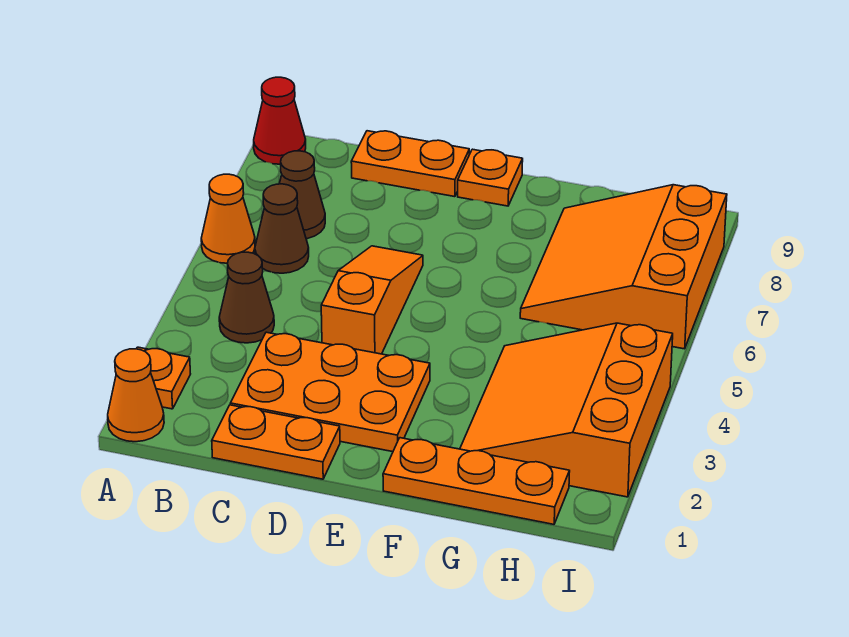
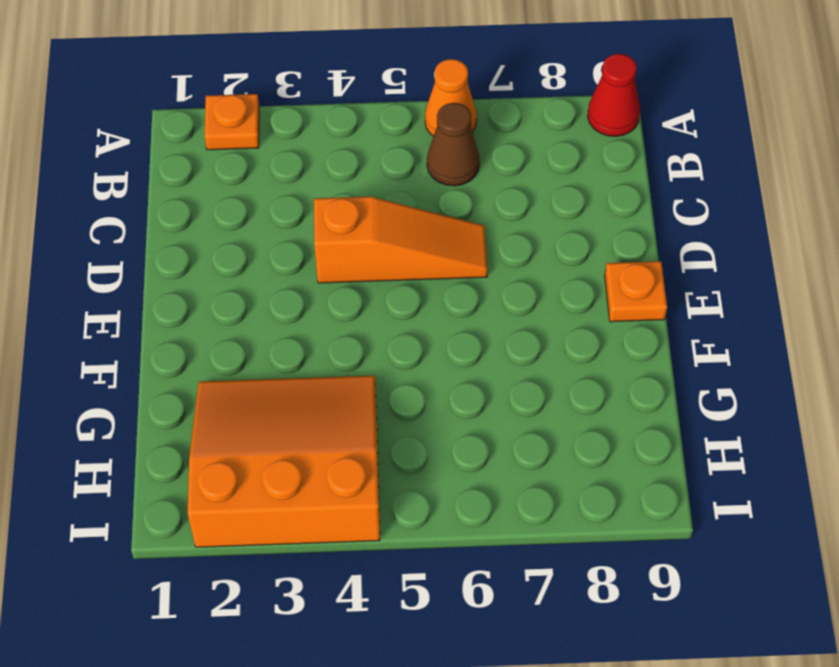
none -> orange cone A1 level 1
none -> brown cone B4 level 1
none -> brown cone B7 level 1

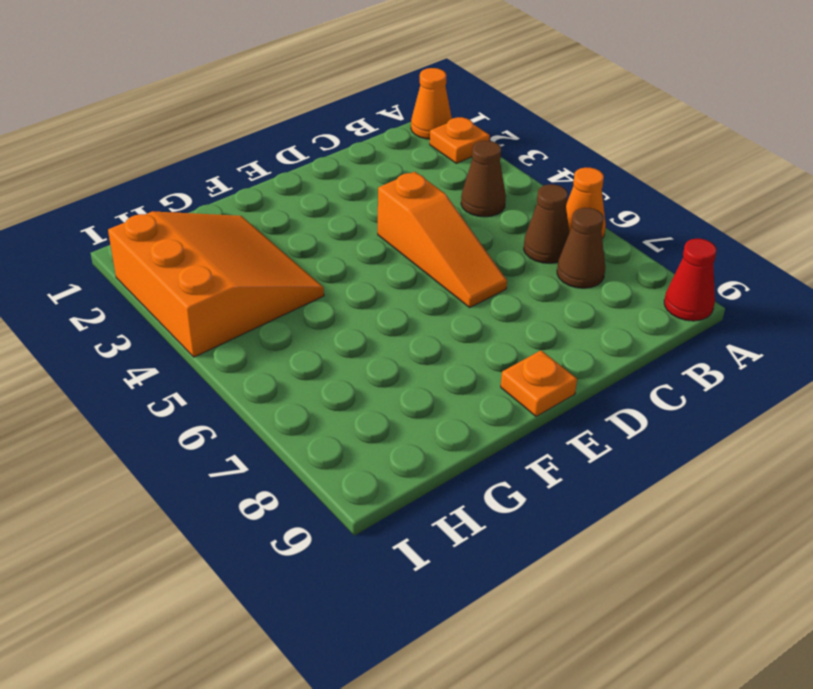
none -> orange plate C1:D1 level 1
none -> orange plate C2:E3 level 1
none -> orange plate C9:D9 level 1

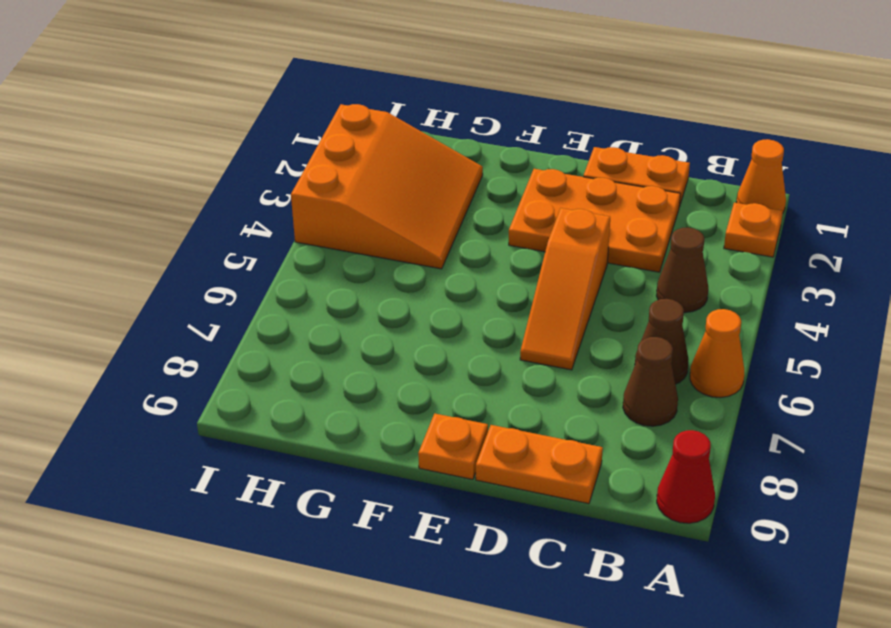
none -> orange plate F1:H1 level 1
none -> orange slope G6:I8 level 1 top I

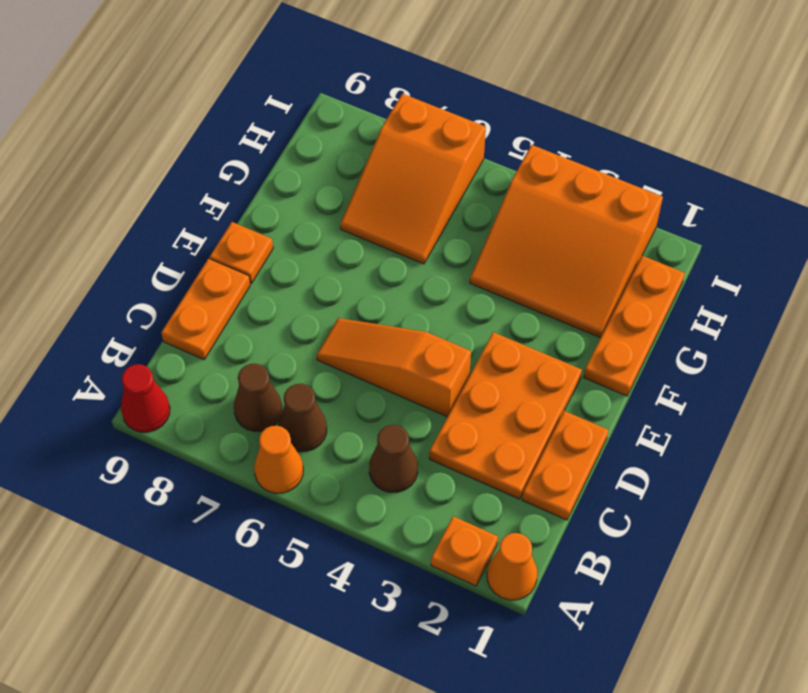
orange slope G6:I7 level 1 top I -> orange slope G6:I8 level 1 top I

